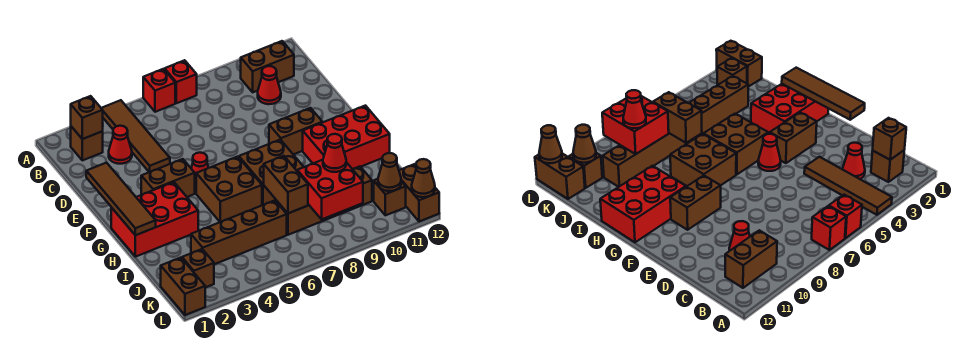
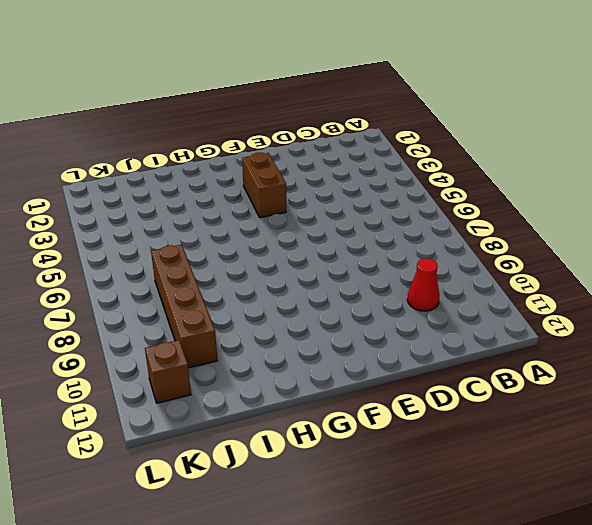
none -> brown tile A4:D4 level 1
none -> red brick A6 level 1
none -> red brick A7 level 1

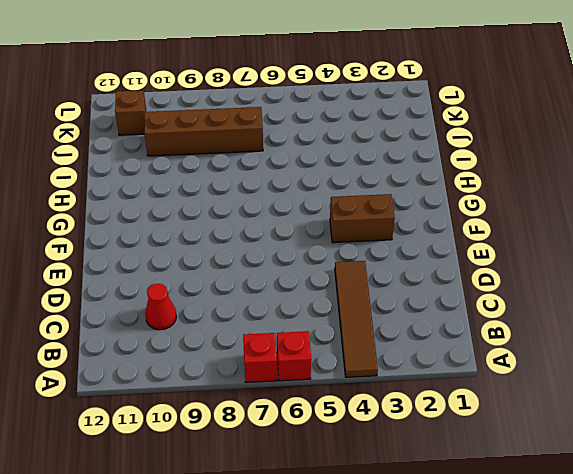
none -> brown brick B2 level 1
none -> brown brick B10:B11 level 1
none -> red cone C3 level 1

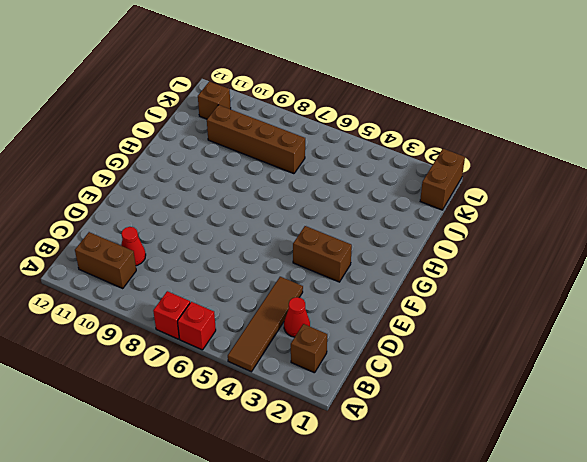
none -> red cone F5 level 1
none -> brown brick F9:F10 level 1
none -> red brick G1:H3 level 1

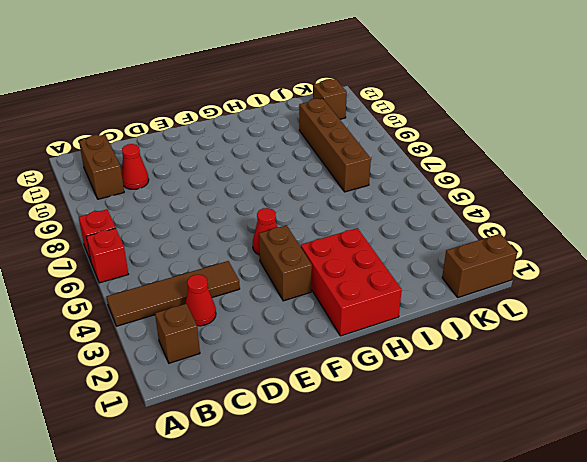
none -> brown brick F9:F10 level 1
none -> brown brick G5:H6 level 1
none -> brown brick G7:H8 level 1

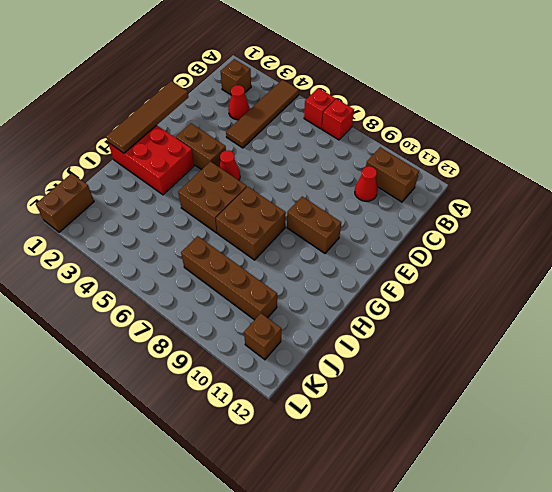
none -> red brick G10:H12 level 1
none -> brown brick J3:J6 level 1
none -> brown brick K2 level 1

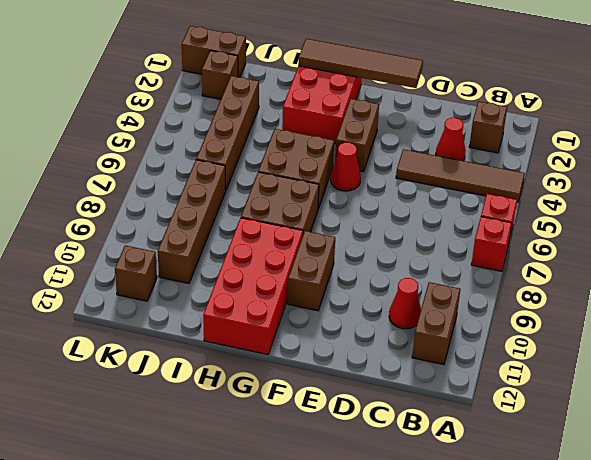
red brick G9:H12 level 1 -> red brick G10:H12 level 1
none -> brown brick K12:L12 level 1
none -> brown brick B2 level 2
none -> brown brick I7:J7 level 2

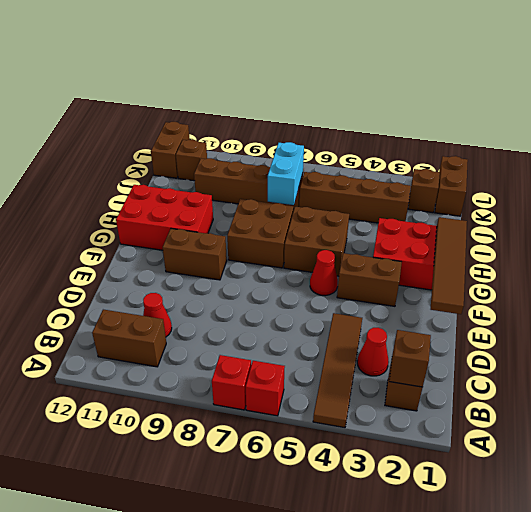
cyan brick I7:J7 level 2 -> brown brick I7:J7 level 2
none -> red brick J8:K9 level 2
none -> brown cone K11 level 2
none -> brown cone L12 level 2

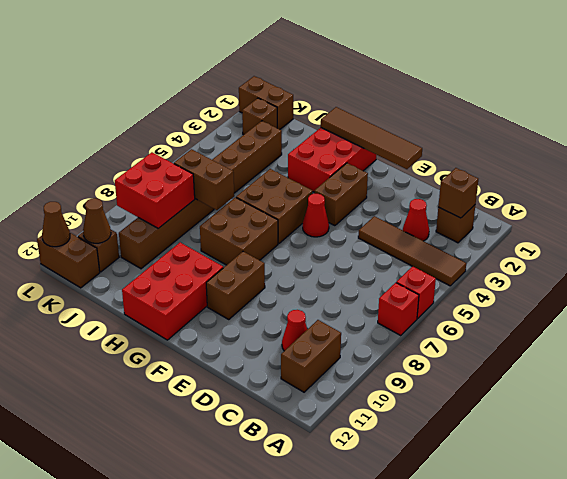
none -> red cone J9 level 3

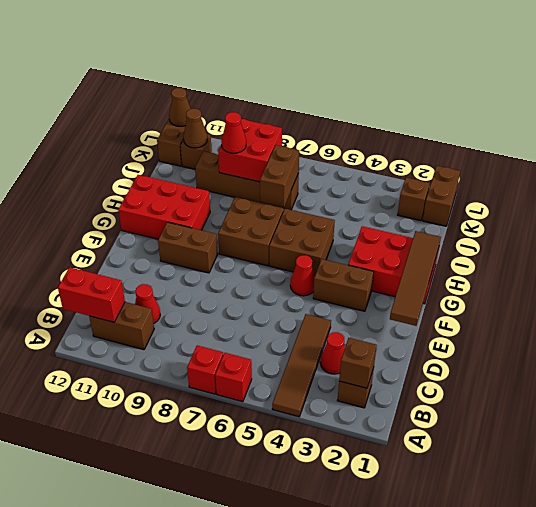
red brick B11:B12 level 2 -> none
none -> brown brick J3:J6 level 1

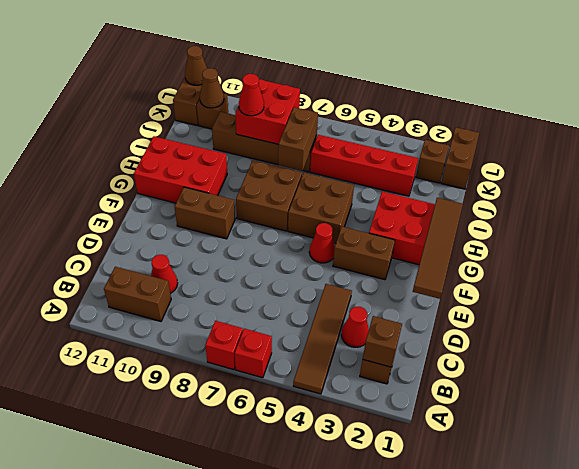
red brick J3:J6 level 1 -> brown brick J3:J6 level 1

